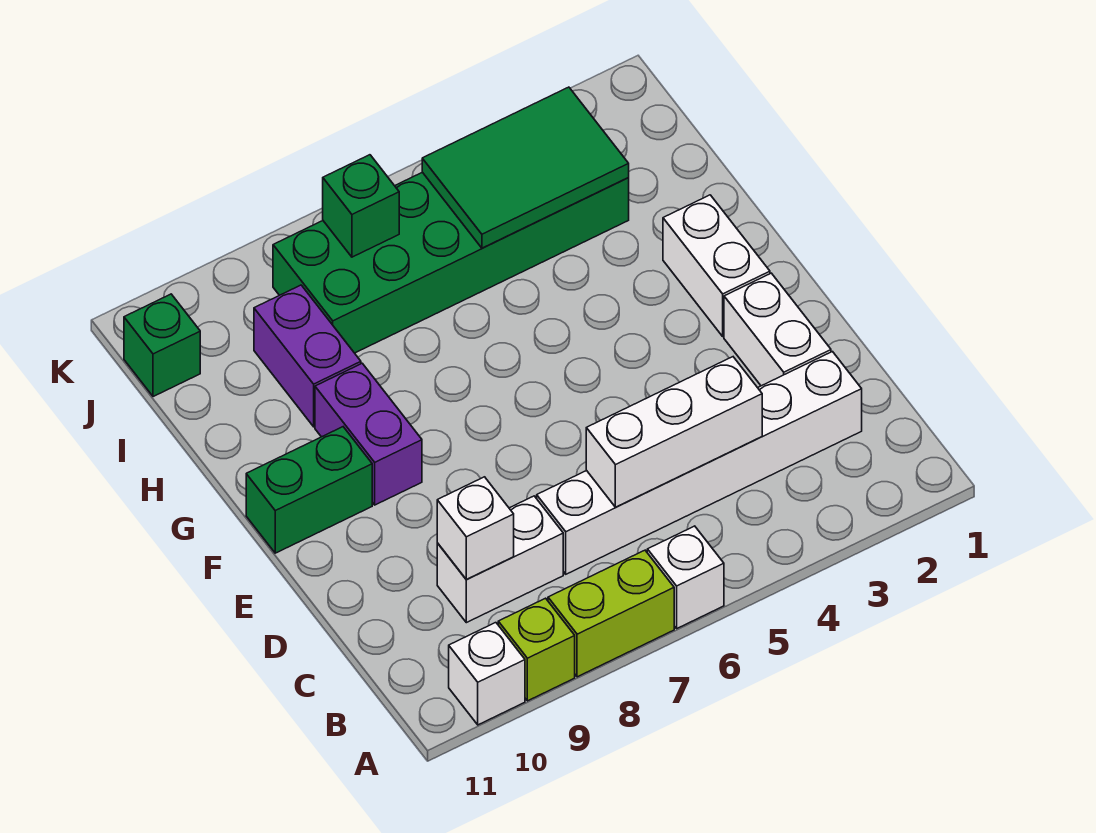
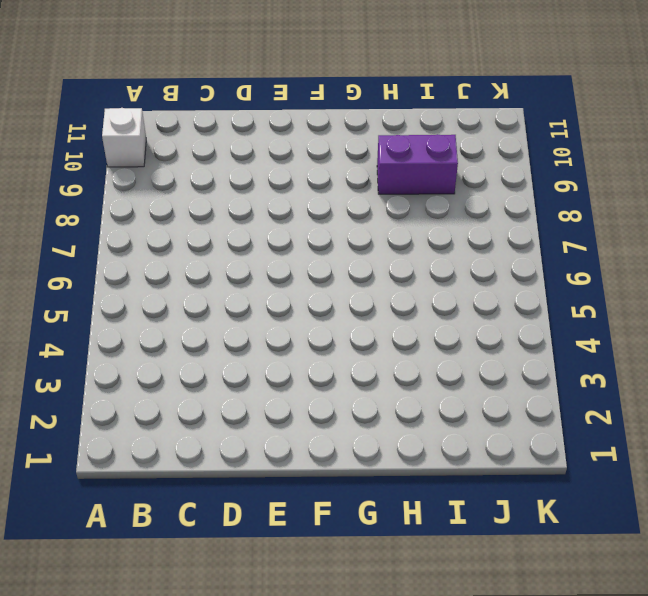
none -> white brick A6 level 1
none -> lime brick A7:A8 level 1
none -> lime brick A9 level 1

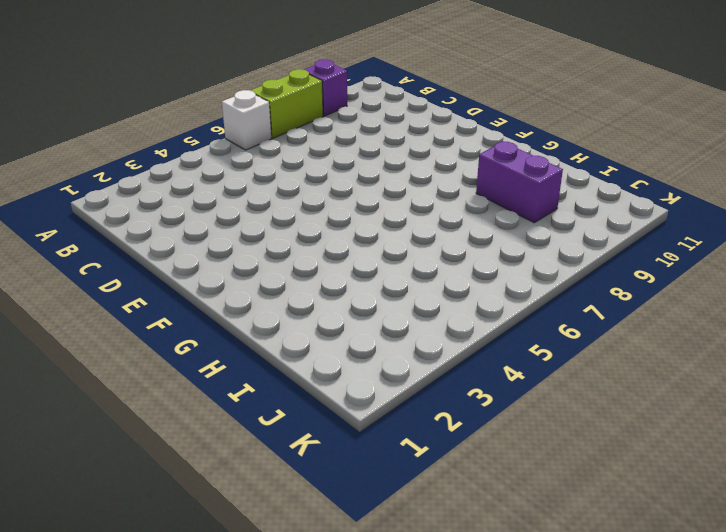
purple brick A9 level 1 -> lime brick A9 level 1
none -> white brick A10 level 1
none -> white brick C2:C7 level 1
none -> white brick C8:C9 level 1

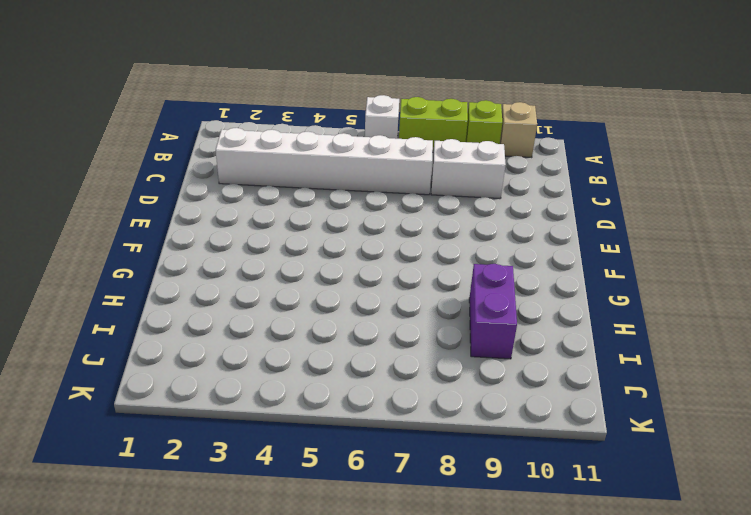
tan brick A10 level 1 -> white brick A10 level 1
none -> white brick D2:E2 level 1
none -> white brick F2:G2 level 1
none -> purple brick F9:G9 level 1

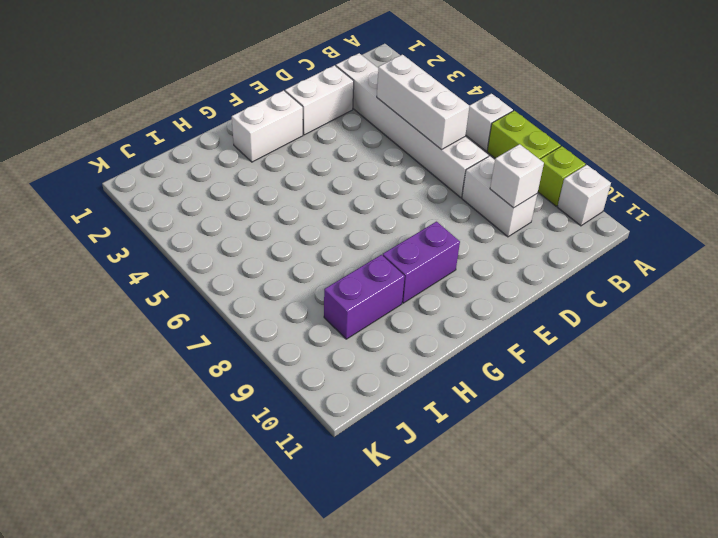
none -> green brick F10:F11 level 1
none -> green brick I3:J8 level 1
none -> green brick J11 level 1

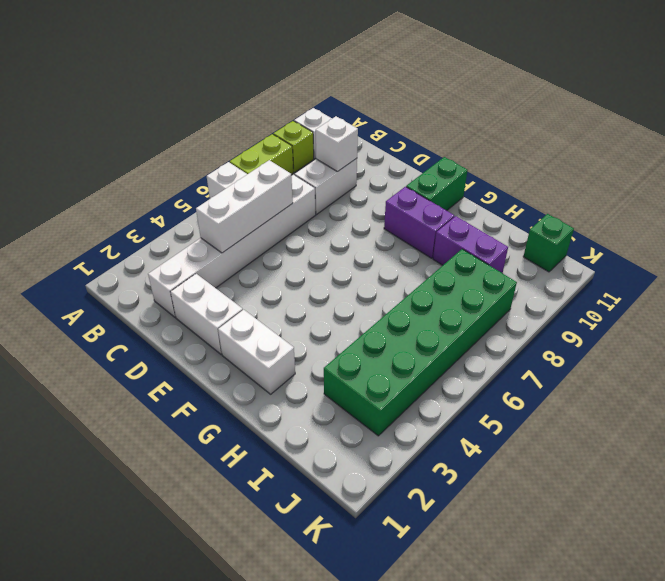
none -> green tile I3:J5 level 2
none -> green brick J7 level 2

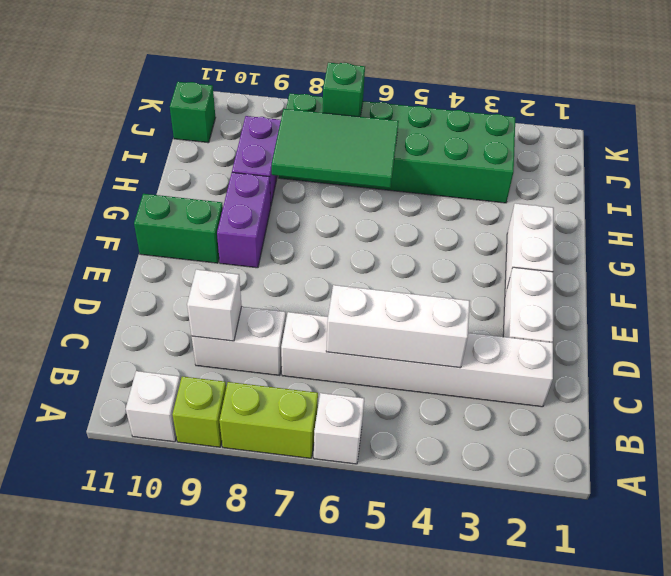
green tile H6:I8 level 2 -> green tile I3:J5 level 2

